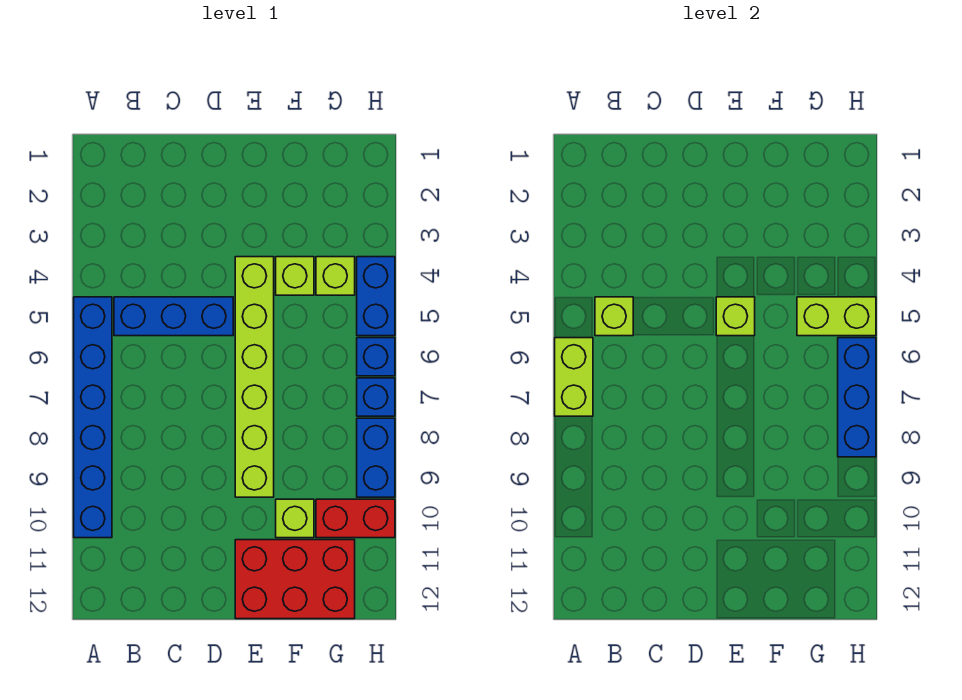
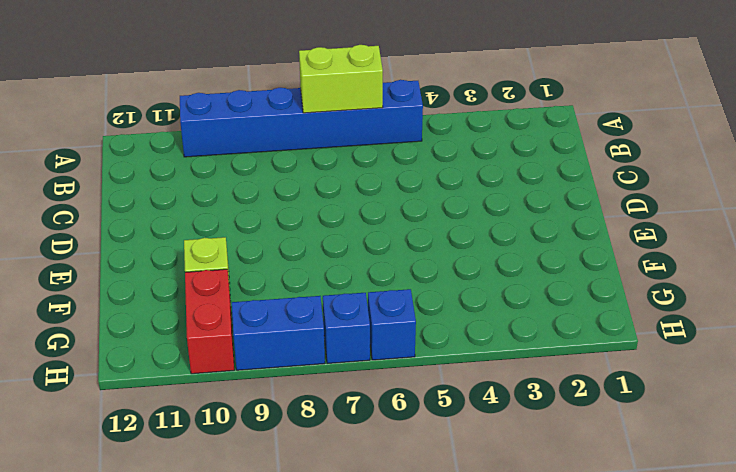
none -> blue brick B5:D5 level 1
none -> lime brick E4:E9 level 1
none -> red brick E11:G12 level 1

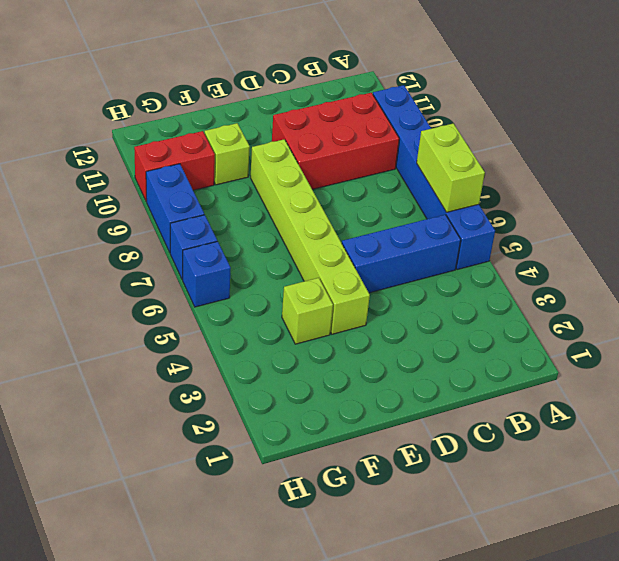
red brick B9:D10 level 1 -> red brick E11:G12 level 1
none -> lime brick G4 level 1
none -> blue brick H4:H5 level 1
none -> lime brick B5 level 2

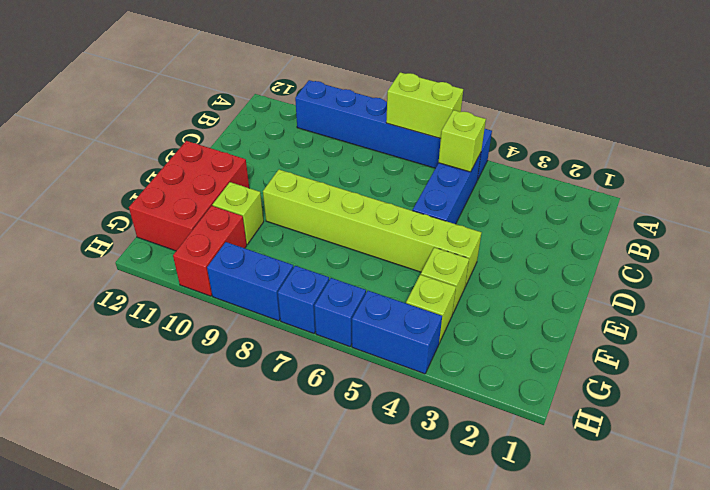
none -> lime brick E5 level 2
none -> lime brick G5:H5 level 2
none -> blue brick H6:H8 level 2

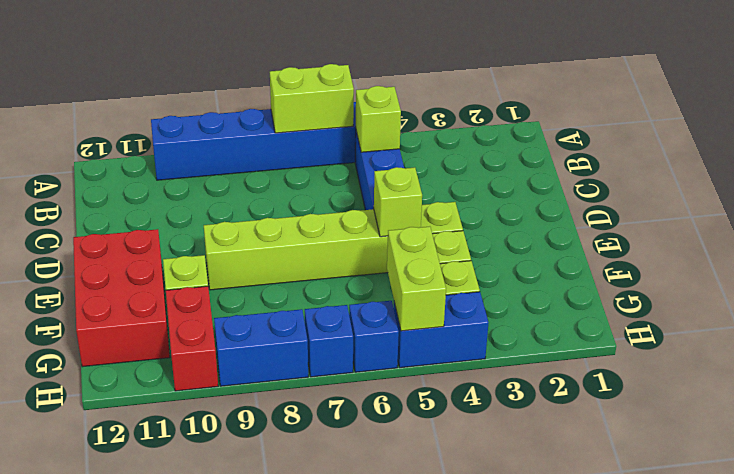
none -> blue brick H6:H8 level 2

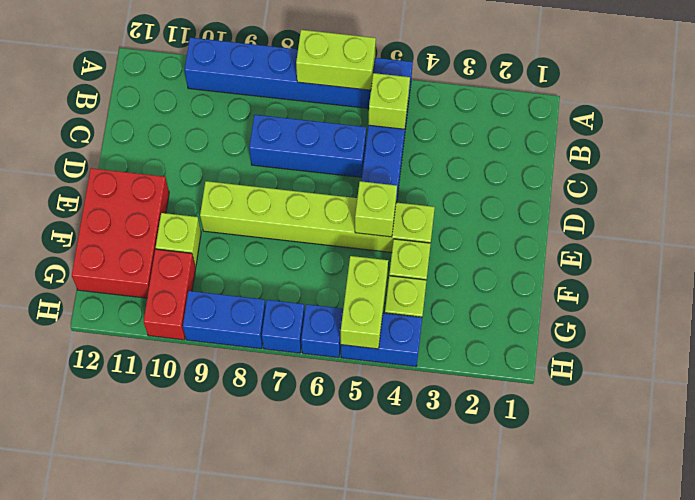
blue brick C6:C8 level 1 -> blue brick H6:H8 level 2

